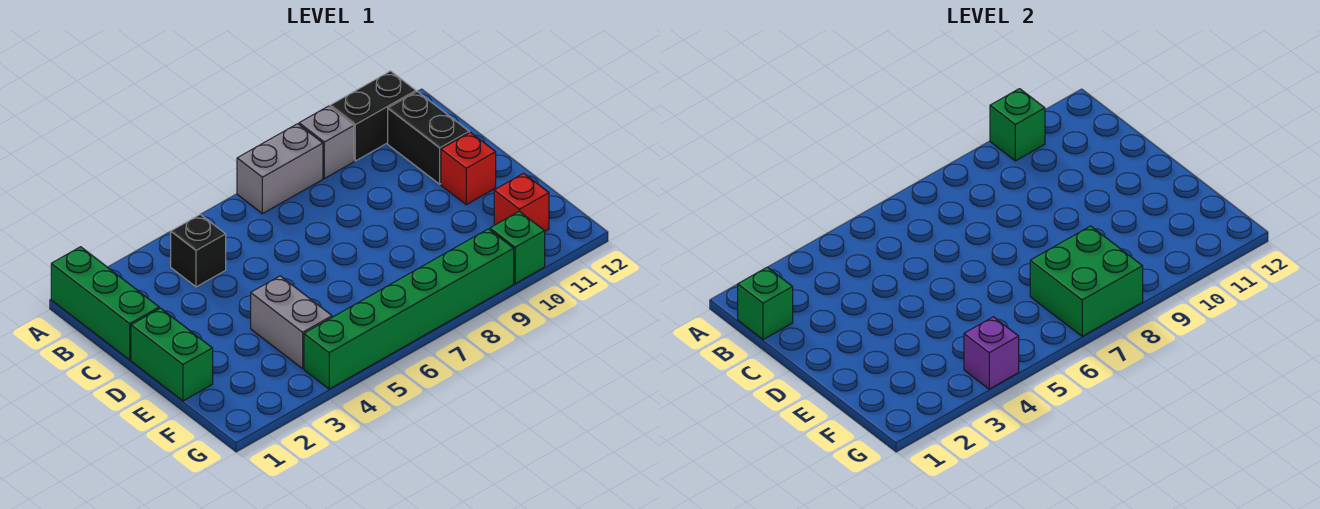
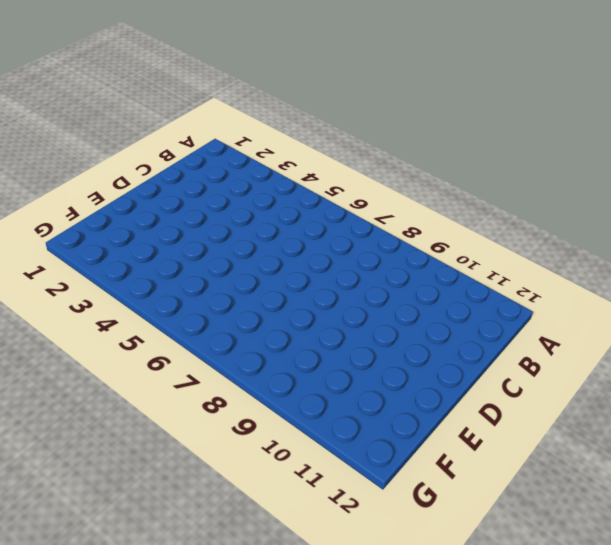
none -> green brick A1:C1 level 1
none -> grey brick A7:A8 level 1
none -> grey brick A9 level 1

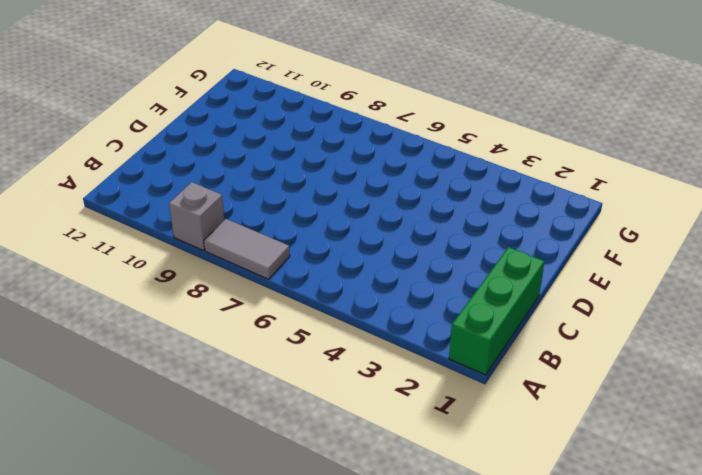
grey tile A7:A8 level 1 -> grey brick A7:A8 level 1
none -> black brick A10:A11 level 1
none -> black brick B4 level 1
none -> black brick B11:C11 level 1

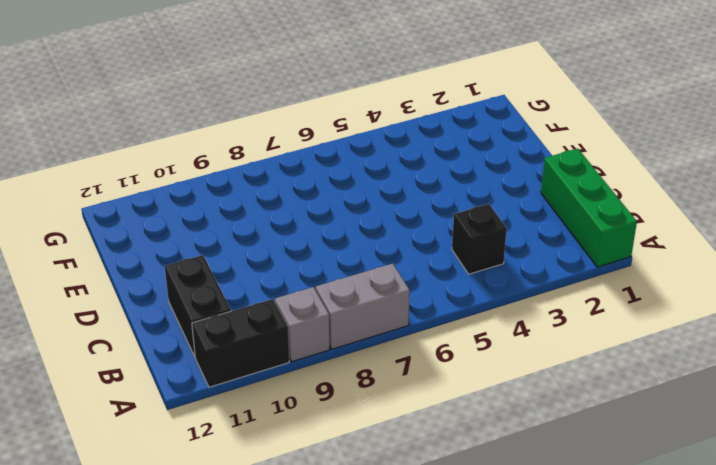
none -> green brick D1:E1 level 1
none -> red brick D11 level 1
none -> grey brick E4:F4 level 1

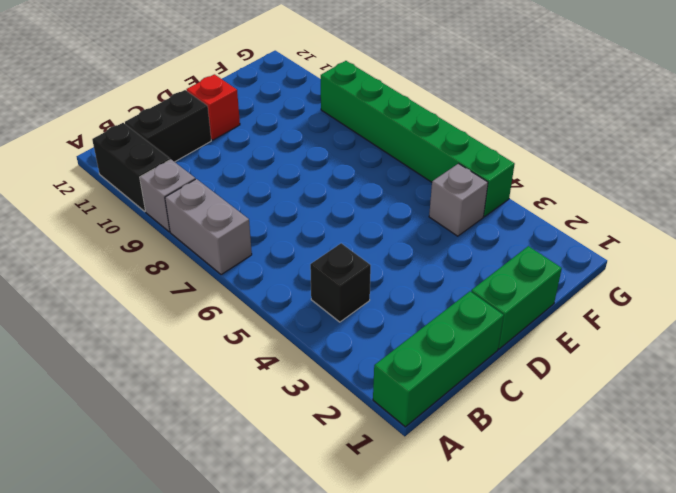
grey brick F4 level 1 -> grey brick E4:F4 level 1
none -> red brick F11 level 1
none -> green brick G10 level 1
none -> green brick A10 level 2

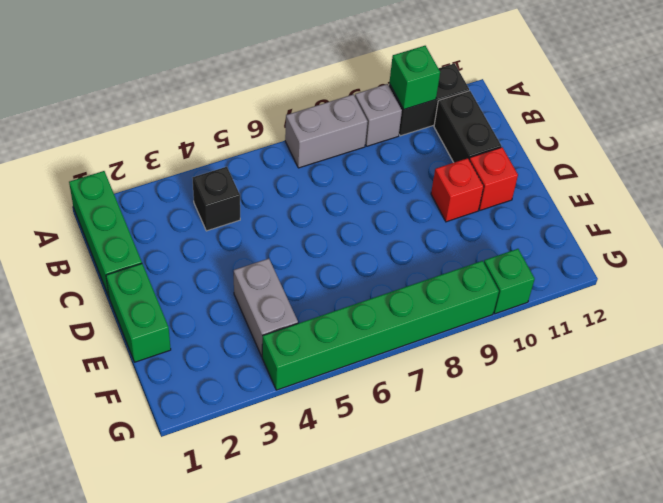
red brick D10 level 1 -> red brick F11 level 1
none -> green brick B1 level 2
none -> green brick F7:G8 level 2
none -> purple brick G4 level 2

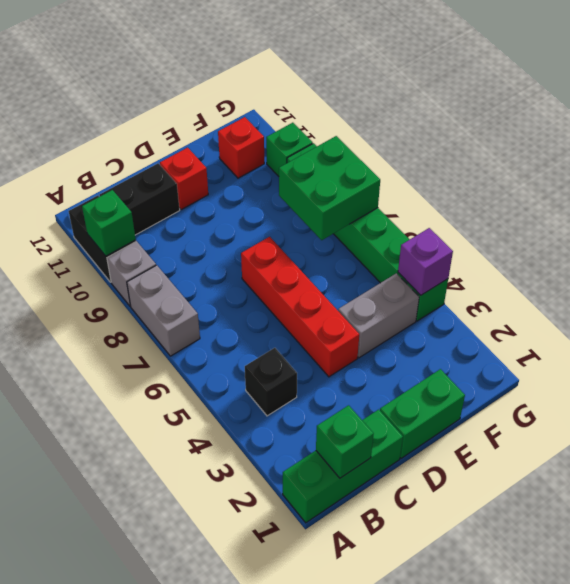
red brick D4:D7 level 1 -> none

